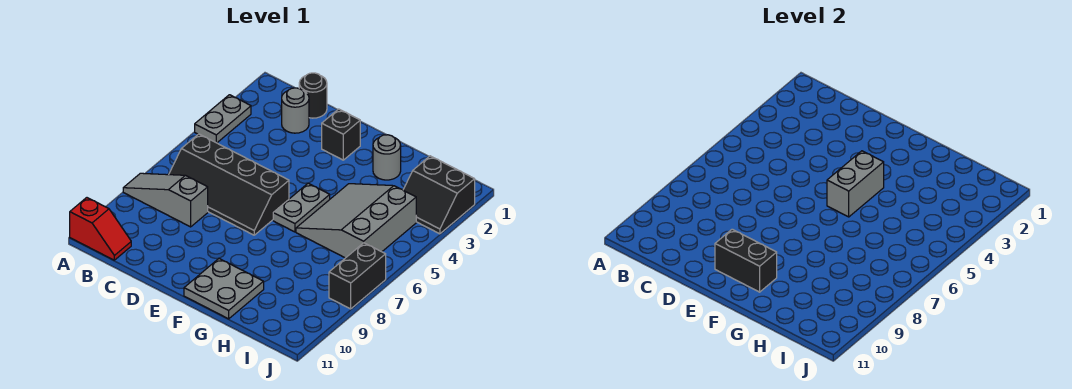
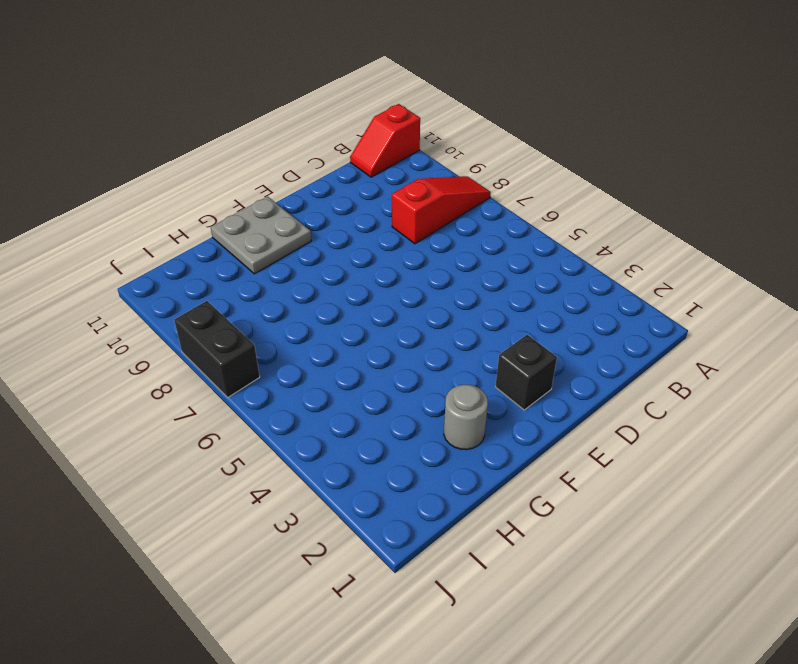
red slope A8:C8 level 1 top C -> grey slope A8:C8 level 1 top C
none -> grey plate A3:A4 level 1
none -> black slope B6:E7 level 1 top 6
none -> black round brick C1 level 1

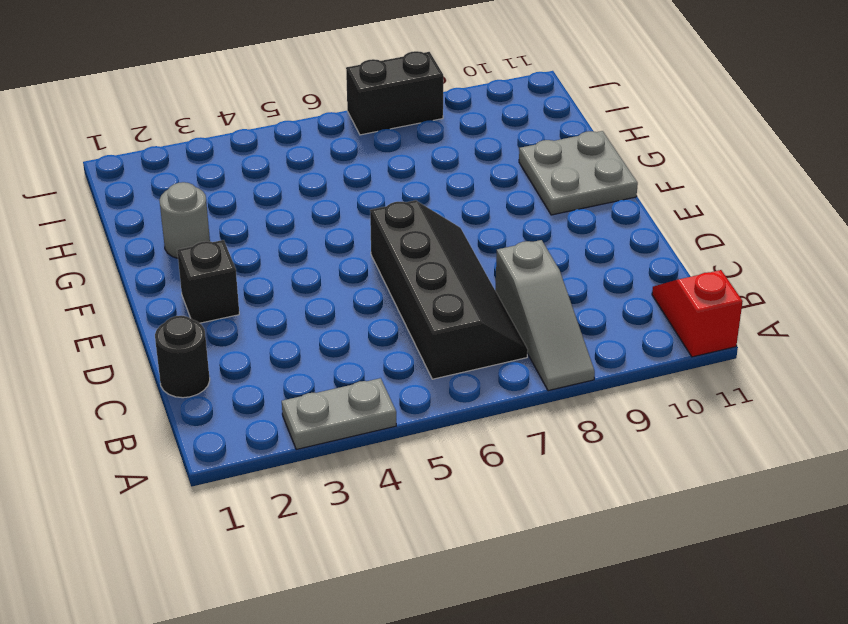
none -> grey round brick C2 level 1
none -> grey plate F5:F6 level 1
none -> grey slope G4:I6 level 1 top I

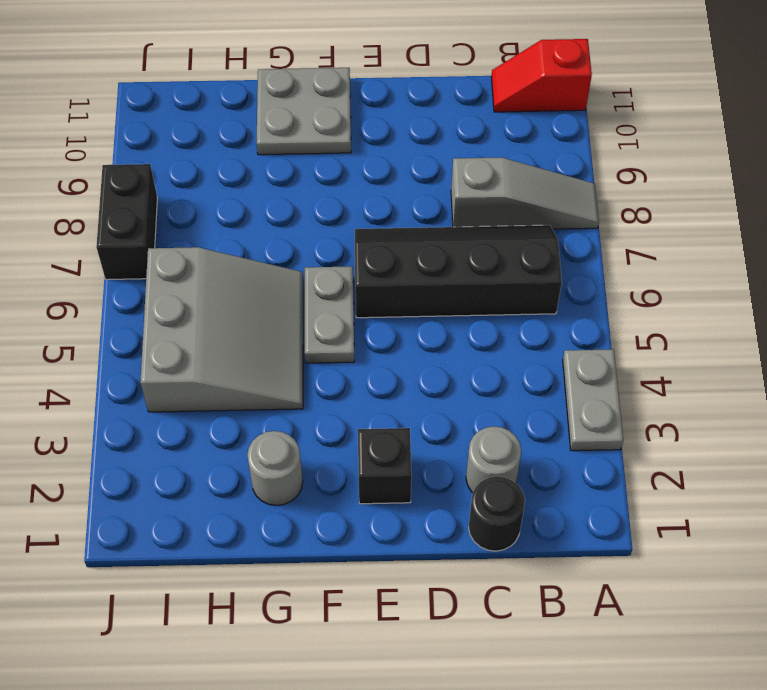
none -> black slope I2:J3 level 1 top 2
none -> black brick E10:F10 level 2
none -> grey brick F4:F5 level 2

